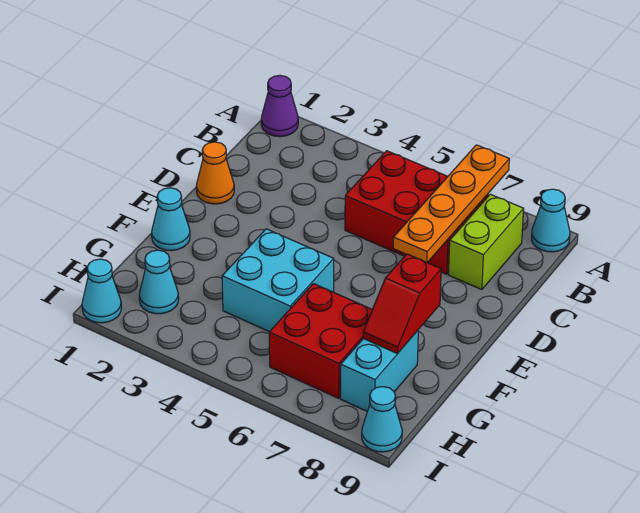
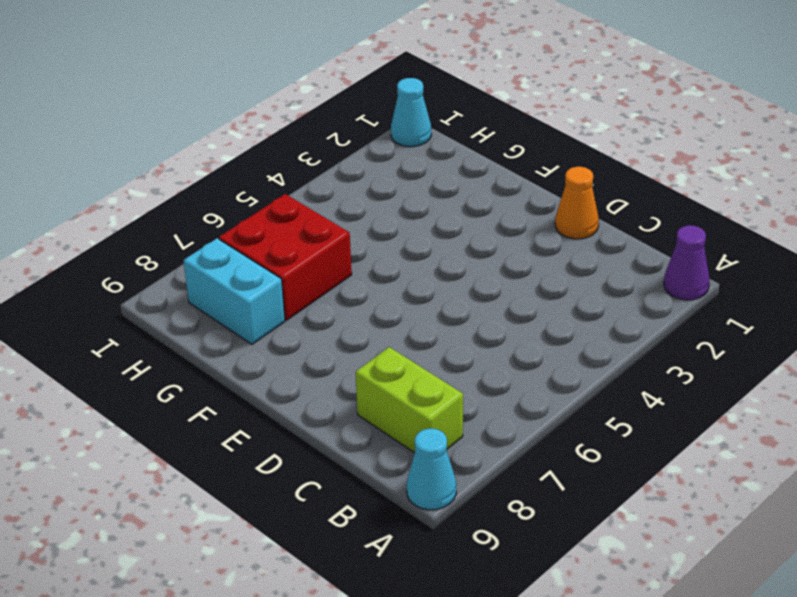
none -> red brick B5:C7 level 1
none -> cyan cone F1 level 1
none -> cyan brick F4:G5 level 1

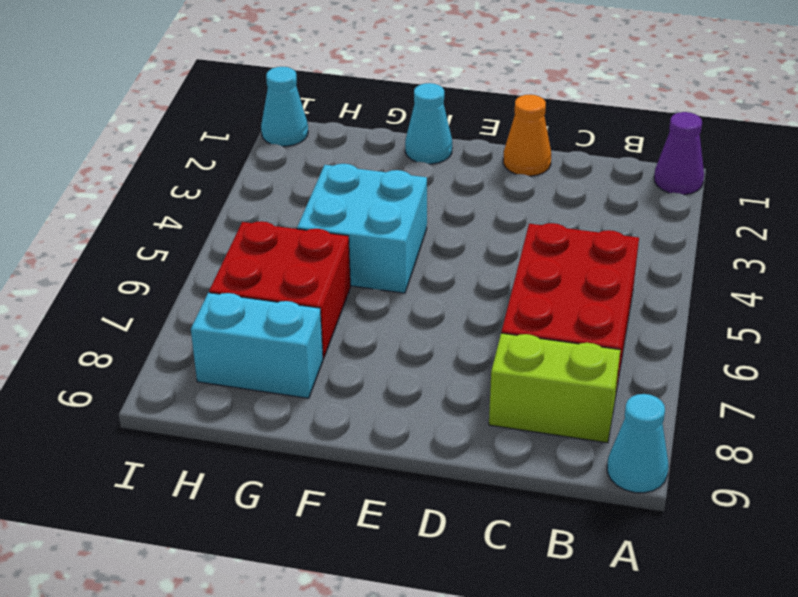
none -> cyan cone H2 level 1
none -> cyan cone I9 level 1
none -> orange plate A7:D7 level 2

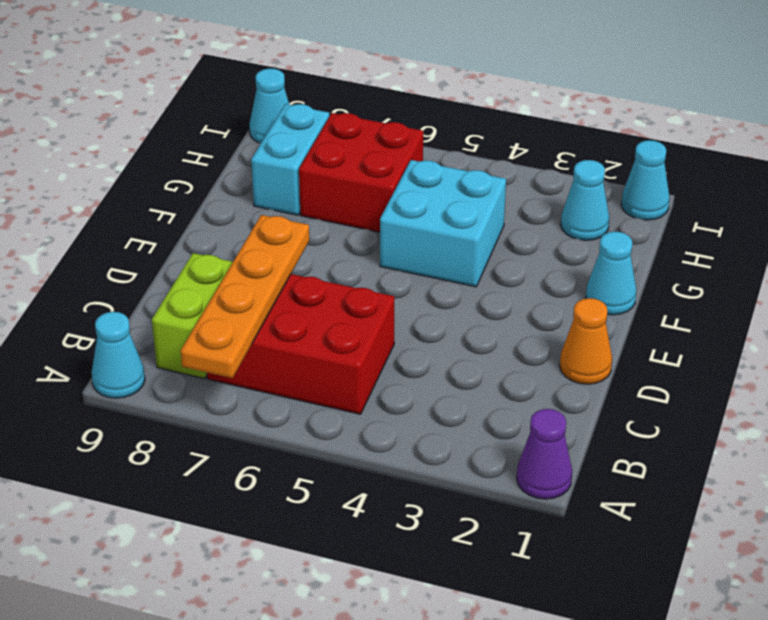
none -> red slope F8:G8 level 2 top F

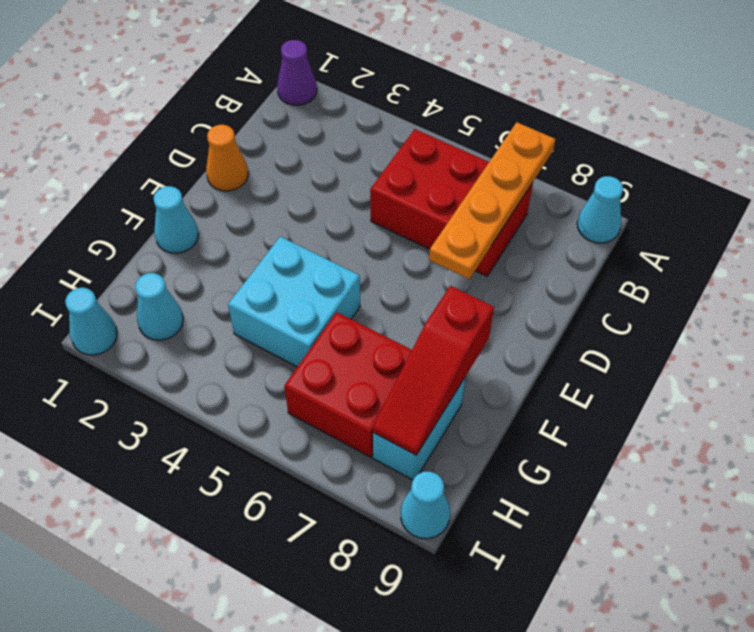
red slope F8:H8 level 2 top F -> red slope F8:G8 level 2 top F
none -> lime brick B8:C8 level 1

